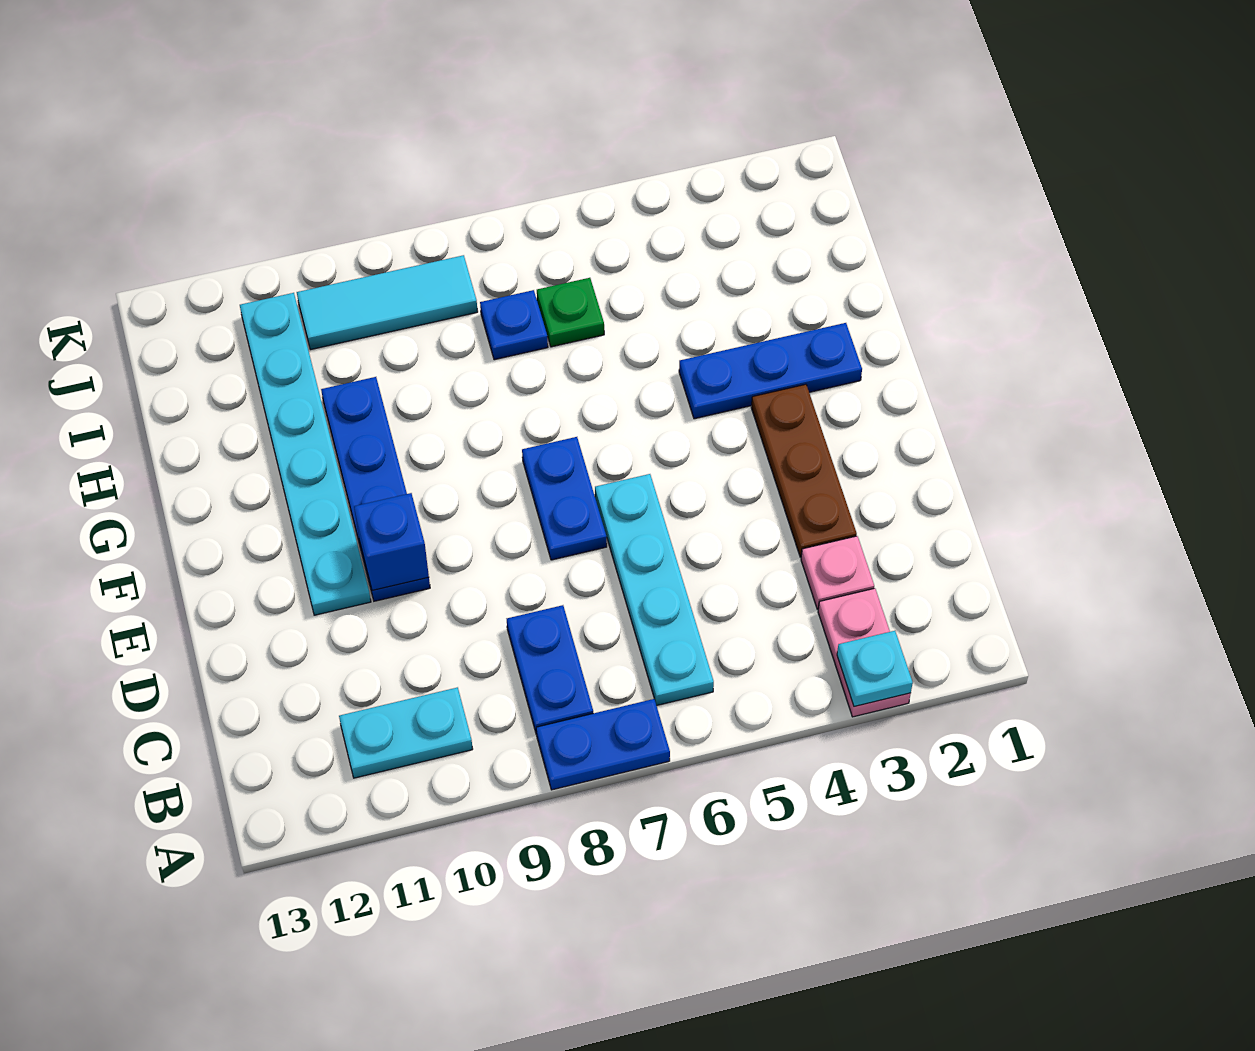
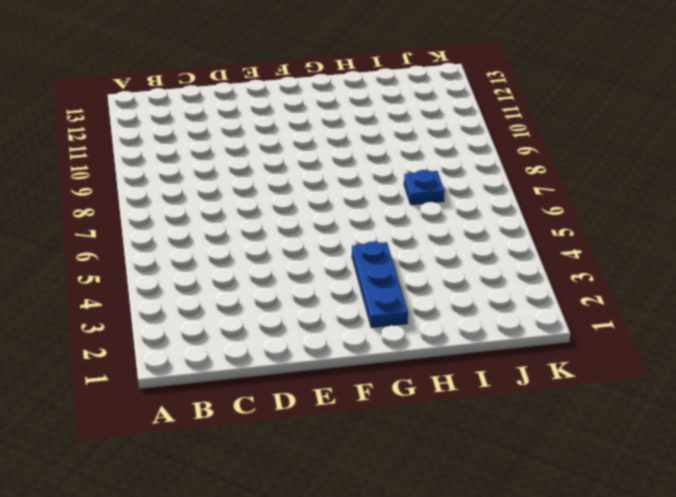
none -> pink plate A3:B3 level 1
none -> blue plate A7:A8 level 1
none -> cyan plate B6:E6 level 1

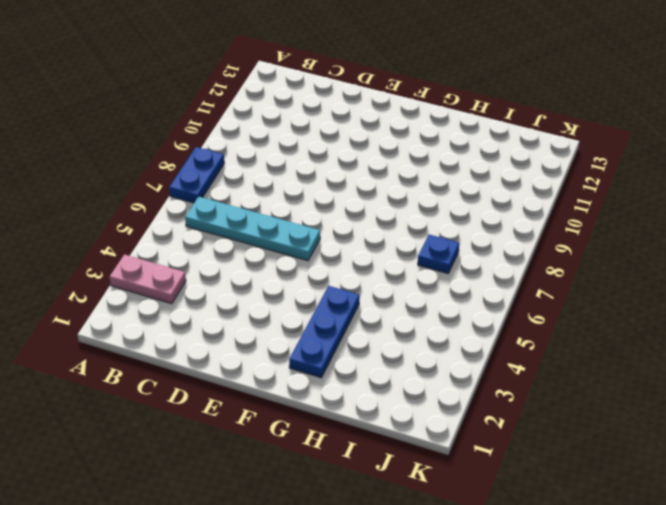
none -> blue plate B8:C8 level 1
none -> cyan plate B10:B11 level 1
none -> pink plate C3 level 1

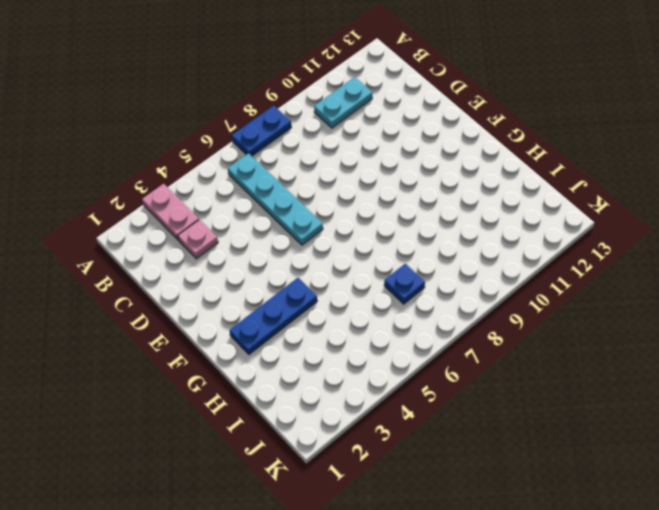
none -> blue plate B8:C8 level 1
none -> brown plate D3:F3 level 1
none -> blue plate E7:F7 level 1

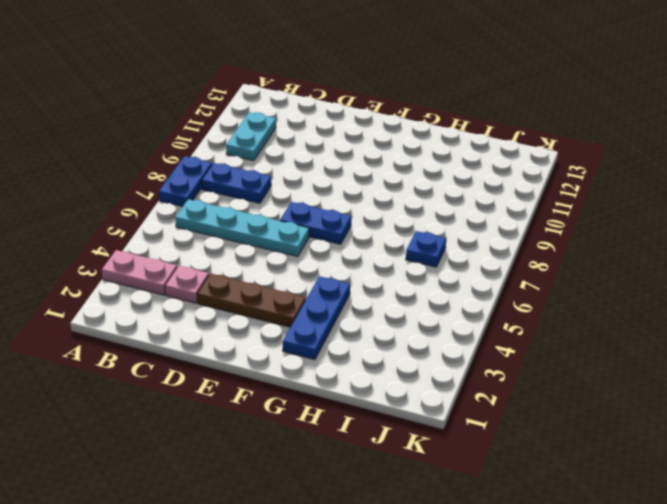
none -> blue plate E10:H10 level 1
none -> cyan plate E11:J11 level 1
none -> green plate I6 level 1

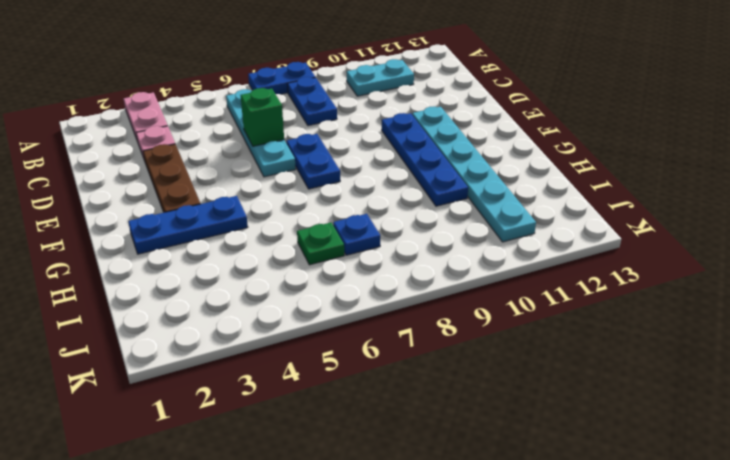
green brick D6 level 2 -> none
none -> cyan tile J8:J10 level 1
none -> cyan plate A3 level 2
none -> blue brick E10 level 2

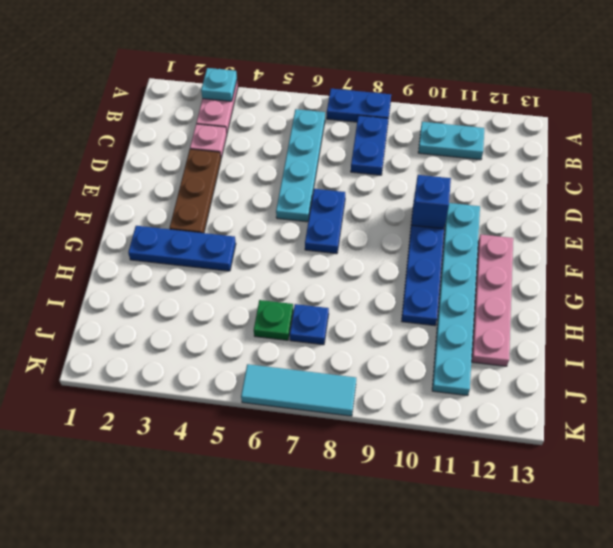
pink plate F12:I12 level 1 -> none
cyan tile K6:K8 level 1 -> cyan tile J8:J10 level 1

